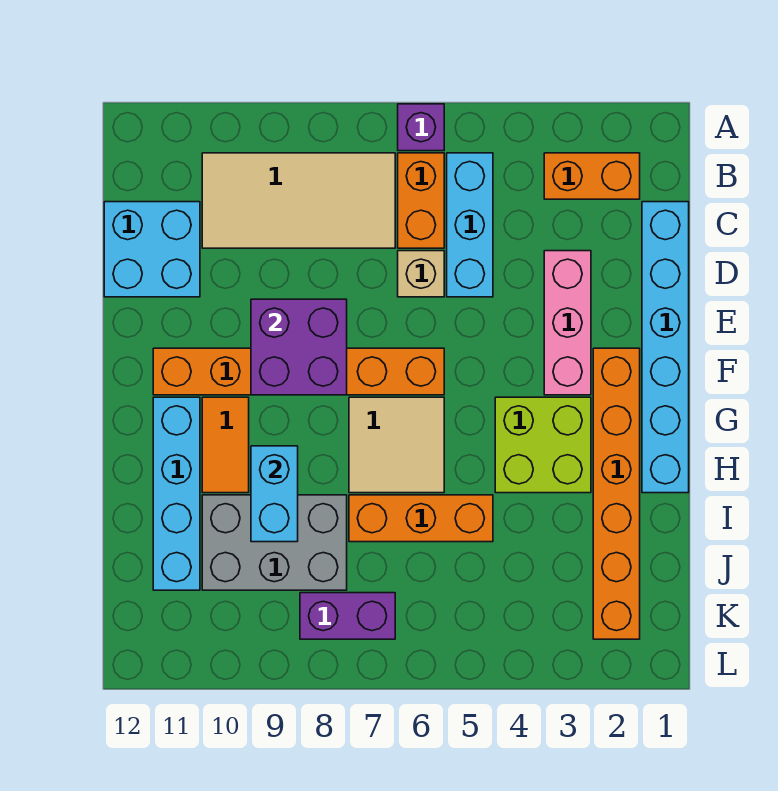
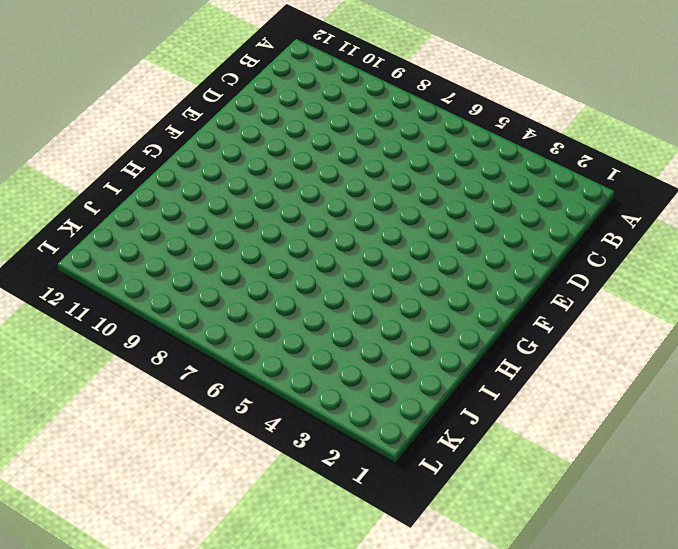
none -> purple brick A6 level 1
none -> orange brick B2:B3 level 1
none -> cyan brick B5:D5 level 1

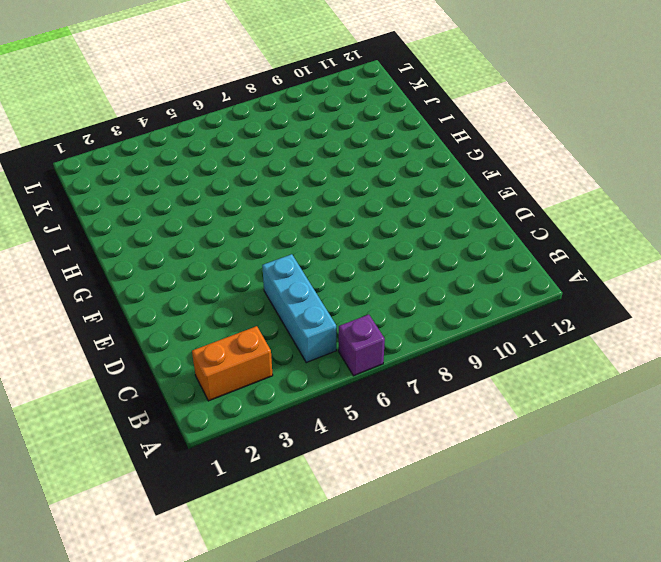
none -> orange brick B6:C6 level 1
none -> tan tile B7:C10 level 1
none -> cyan brick C1:H1 level 1

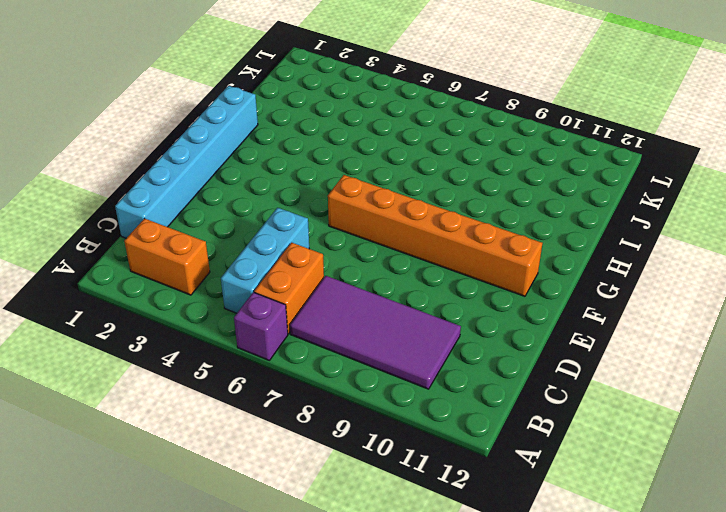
purple tile B7:C10 level 1 -> tan tile B7:C10 level 1
none -> cyan brick C11:D12 level 1
none -> pink brick D3:F3 level 1
none -> tan brick D6 level 1

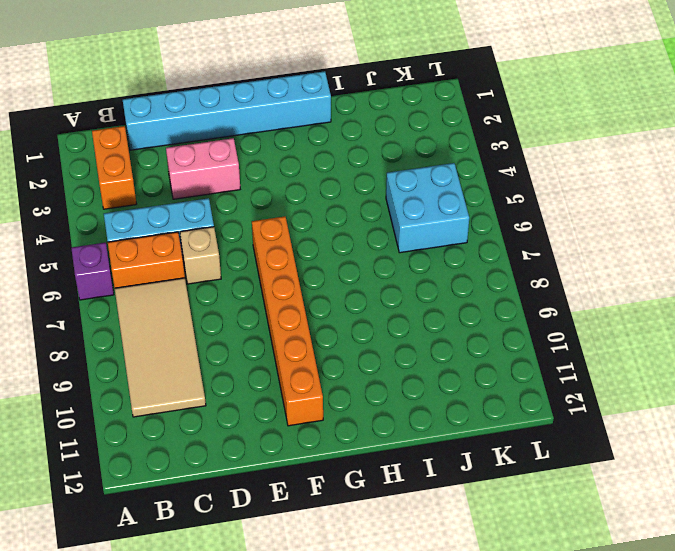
pink brick D3:E3 level 1 -> pink brick D3:F3 level 1
cyan brick J5:K6 level 1 -> cyan brick C11:D12 level 1
none -> orange brick F2:K2 level 1
none -> lime brick G3:H4 level 1
none -> tan tile G6:H7 level 1

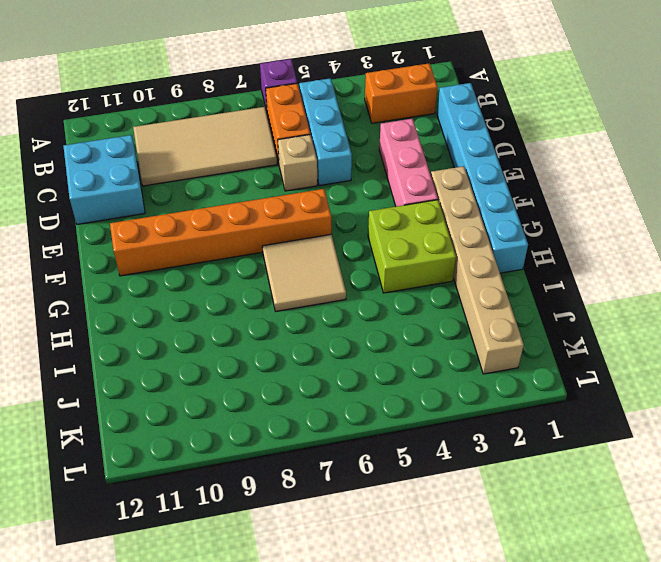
tan brick F2:K2 level 1 -> orange brick F2:K2 level 1
none -> orange tile G10:H10 level 1
none -> cyan brick G11:J11 level 1
none -> orange brick I5:I7 level 1

